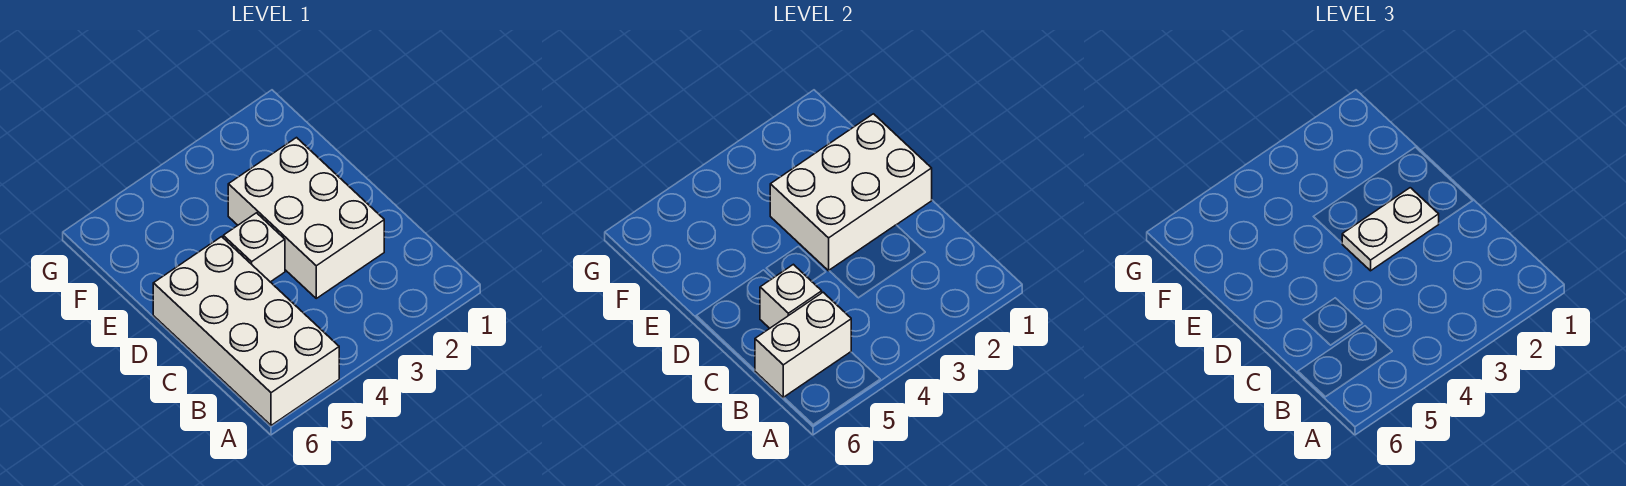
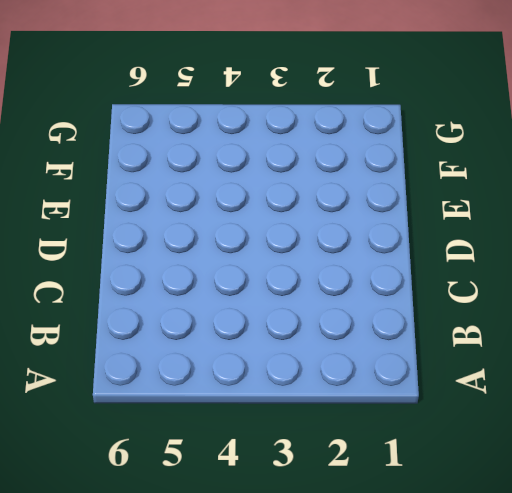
none -> white brick A5:D6 level 1
none -> white brick C2:E3 level 1

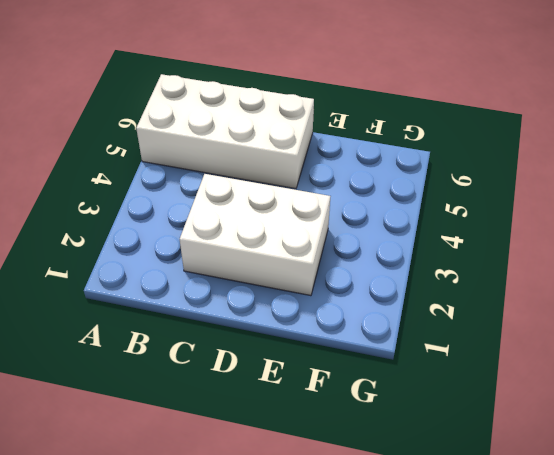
none -> white brick D4 level 1
none -> white brick B5:B6 level 2

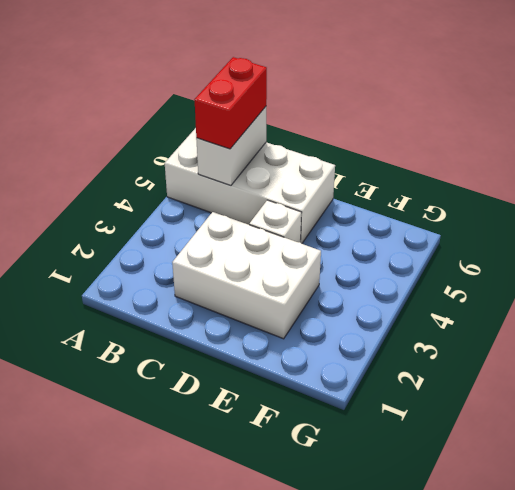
red brick B5:B6 level 3 -> none
none -> white brick C5 level 2
none -> white brick D1:E3 level 2

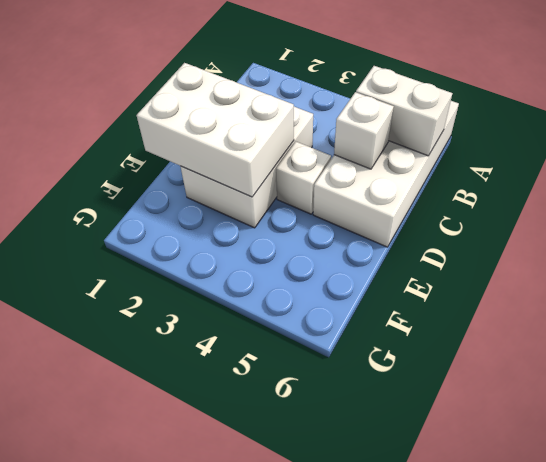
none -> white plate D2:D3 level 3

